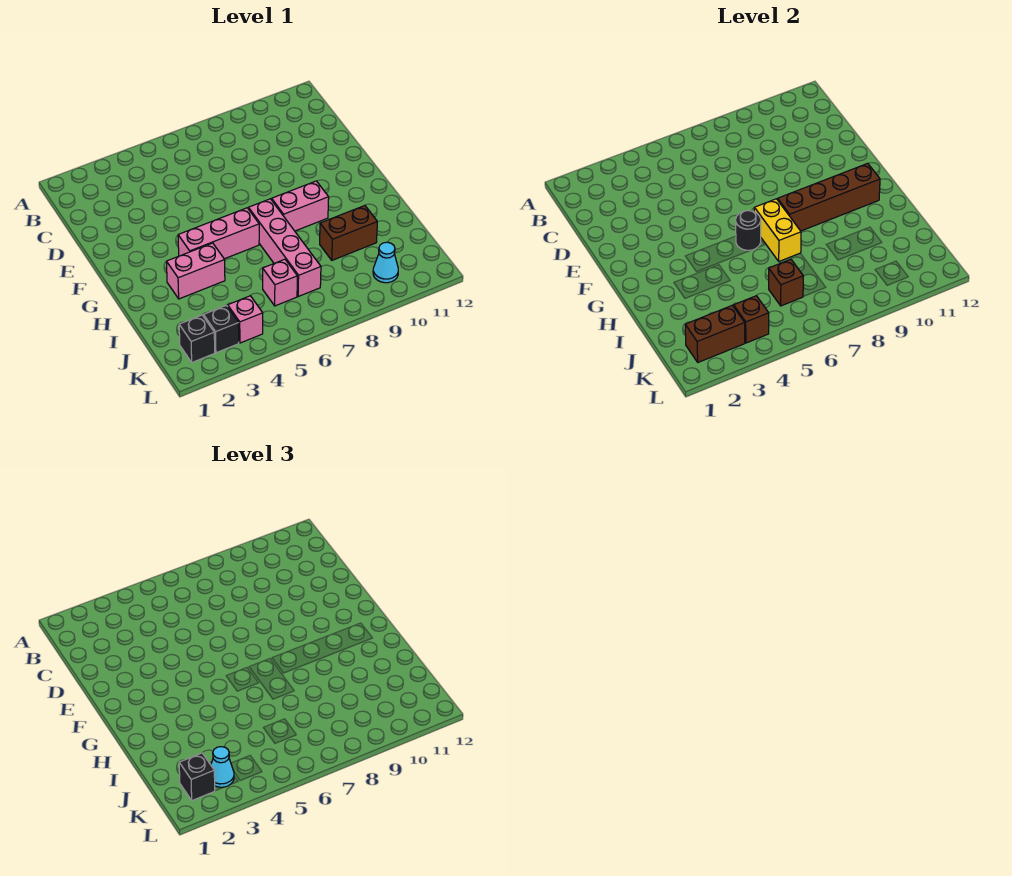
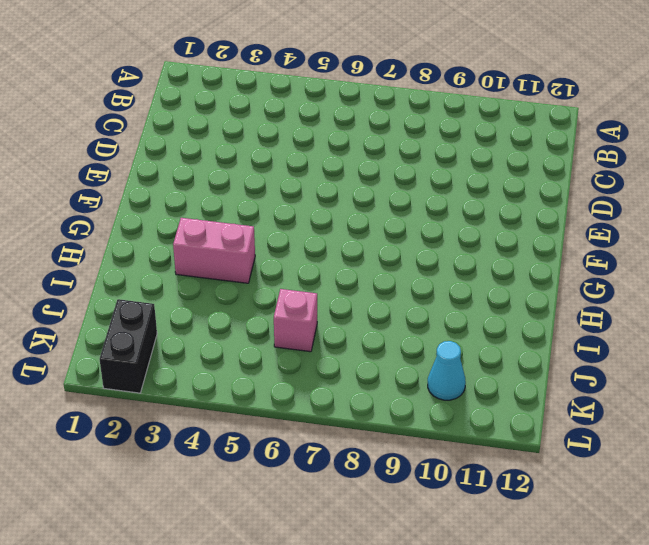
black brick K2:L2 level 1 -> black brick K2 level 1
none -> pink brick G4:G6 level 1
none -> pink brick G7:J7 level 1
none -> pink brick G8:G9 level 1

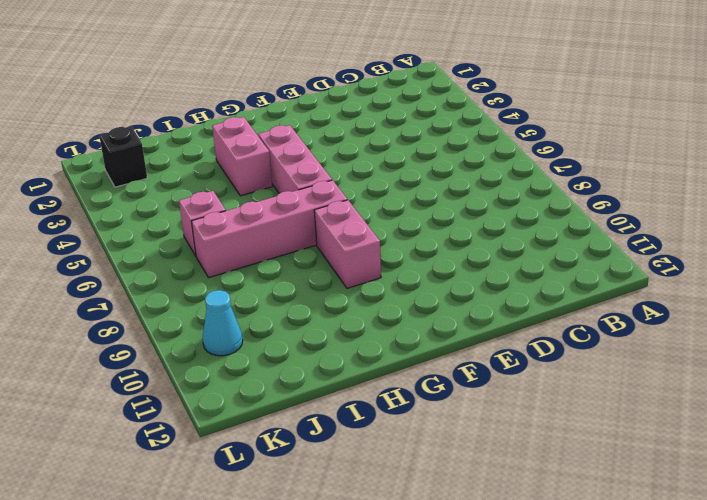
none -> brown brick I9:I10 level 1
none -> black brick K3 level 1
none -> pink brick K4 level 1

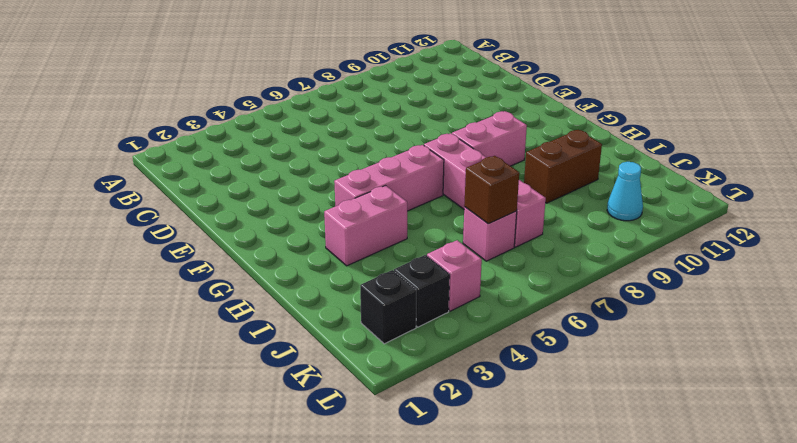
none -> black round brick G6 level 2
none -> yellow brick G7:H7 level 2
none -> brown brick G8:G11 level 2

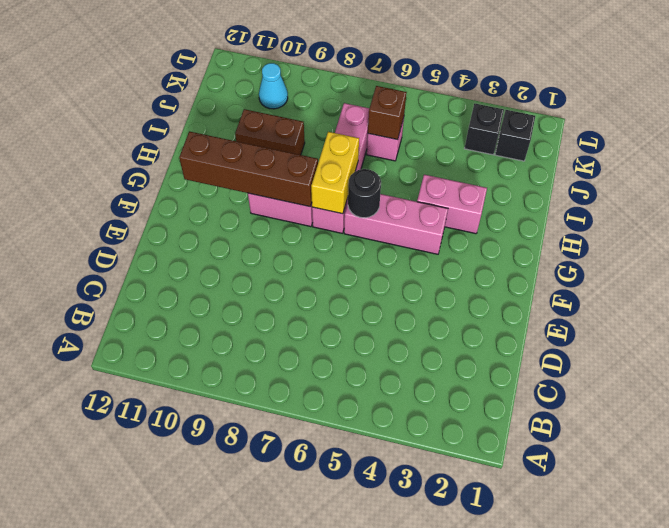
none -> pink brick K4 level 1
none -> brown brick K2:K3 level 2
none -> brown brick K4 level 2

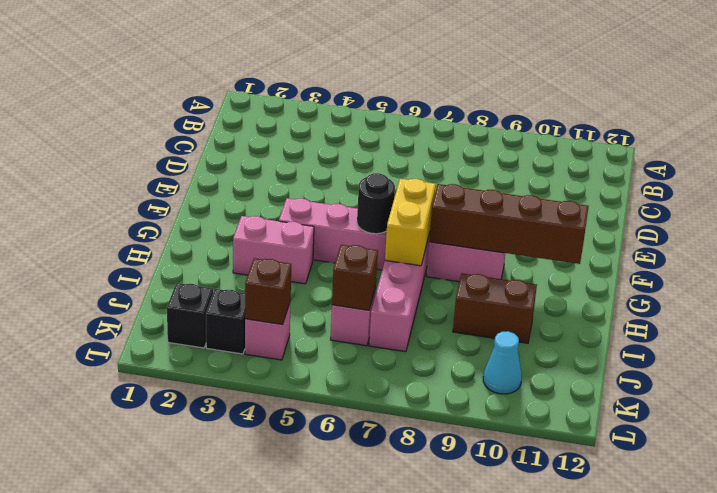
none -> brown brick K2:K3 level 2
none -> black brick K2 level 3
none -> cyan cone K3 level 3

